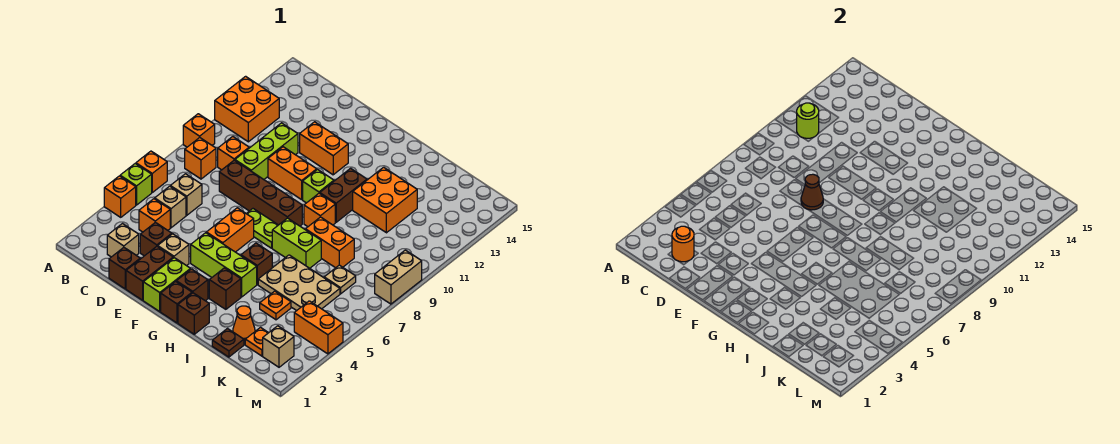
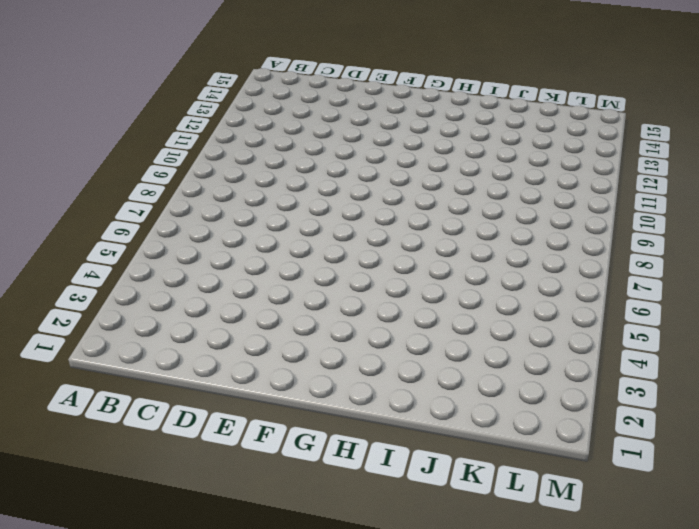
none -> orange brick A4 level 1
none -> lime brick A5 level 1
none -> orange brick A6 level 1
none -> orange brick A9 level 1

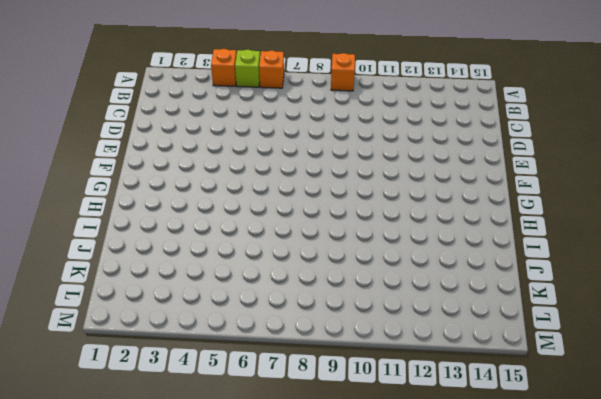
none -> orange brick A11:B12 level 1
none -> orange brick B8 level 1
none -> tan brick C2 level 1
none -> orange brick C4 level 1

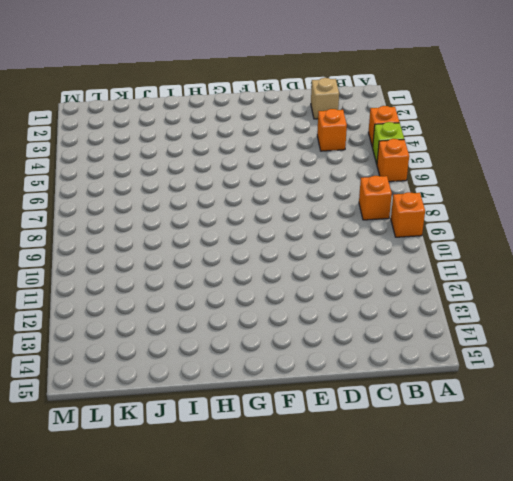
none -> orange brick A11:B12 level 1
none -> tan brick C5 level 1
none -> tan brick C6 level 1
none -> orange brick C9 level 1

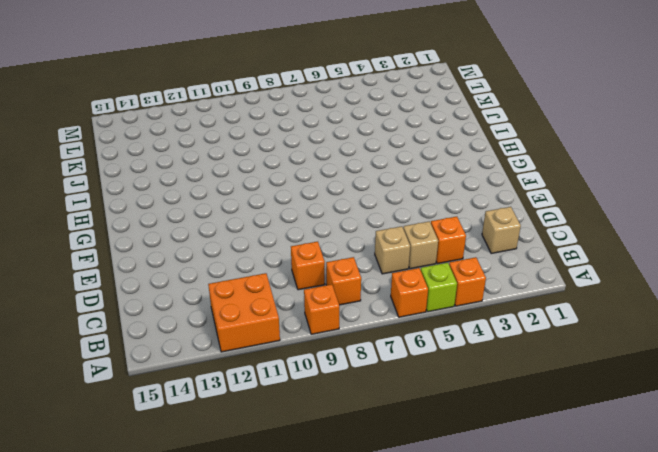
none -> brown brick D1 level 1
none -> brown brick D3 level 1
none -> brown brick D8:G8 level 1
none -> lime brick D9:D11 level 1

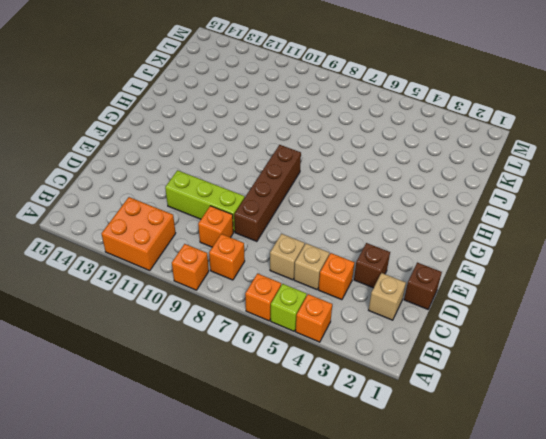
none -> brown brick E1:E2 level 1
none -> tan brick E3 level 1
none -> orange brick E10:F10 level 1
none -> orange brick E12:F12 level 1

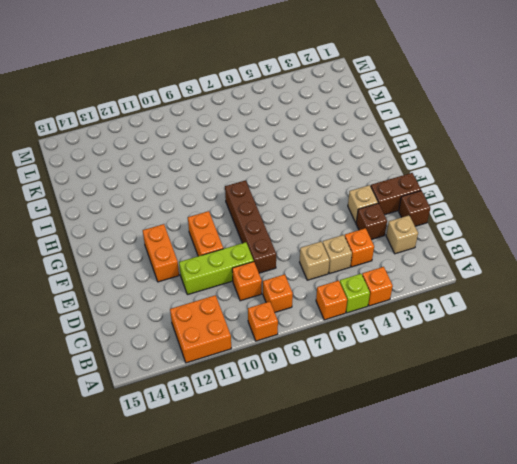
none -> lime brick F1:F2 level 1
none -> lime brick F4:H4 level 1
none -> orange brick F5:F6 level 1
none -> lime plate F7:G7 level 1

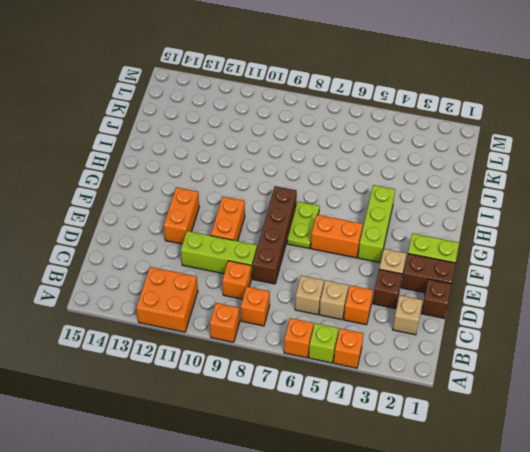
none -> brown brick G1 level 1
none -> brown brick G2 level 1
none -> lime brick G10 level 1
none -> brown brick H1 level 1

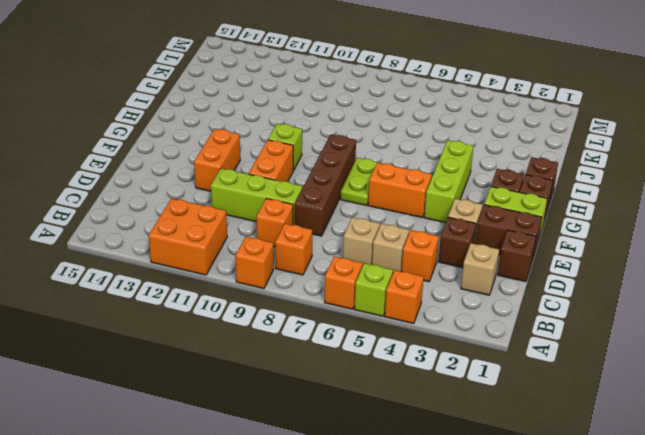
none -> brown brick H3 level 1
none -> brown brick H5 level 1
none -> lime brick H7:I7 level 1
none -> orange brick H9 level 1

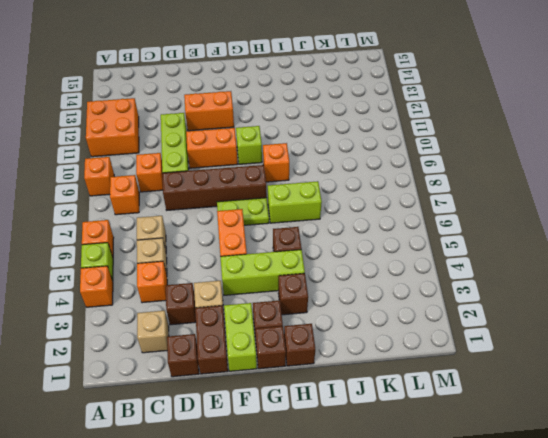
none -> brown brick H10:H11 level 1
none -> tan plate I5:K6 level 1
none -> orange brick I8:J8 level 1
none -> orange brick I11:J12 level 1

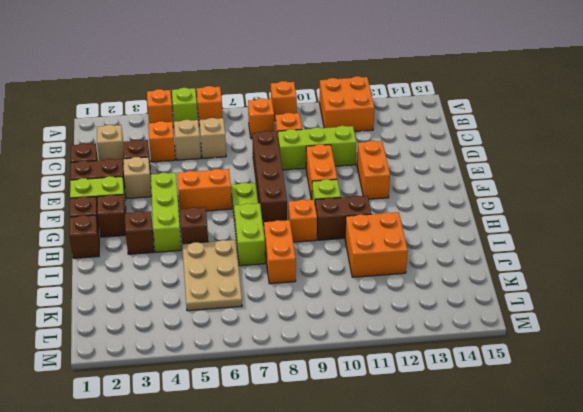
none -> brown plate J1 level 1
none -> orange cone J2 level 1
none -> orange plate J4 level 1
none -> orange plate K2 level 1

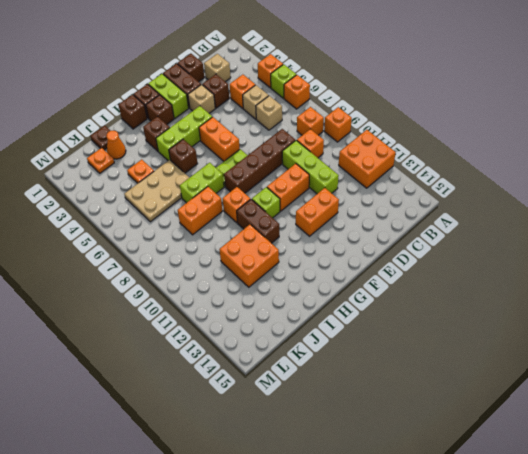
none -> tan plate K7 level 1
none -> tan brick L2 level 1
none -> orange brick L4:M4 level 1
none -> tan brick M8:M9 level 1

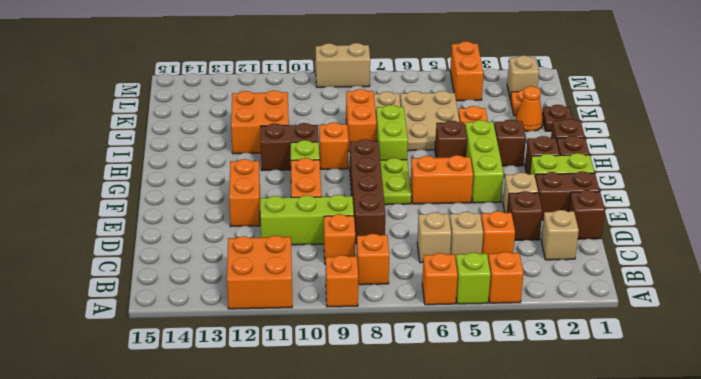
none -> lime round brick B11 level 2
none -> orange round brick C2 level 2
none -> brown cone E8 level 2

